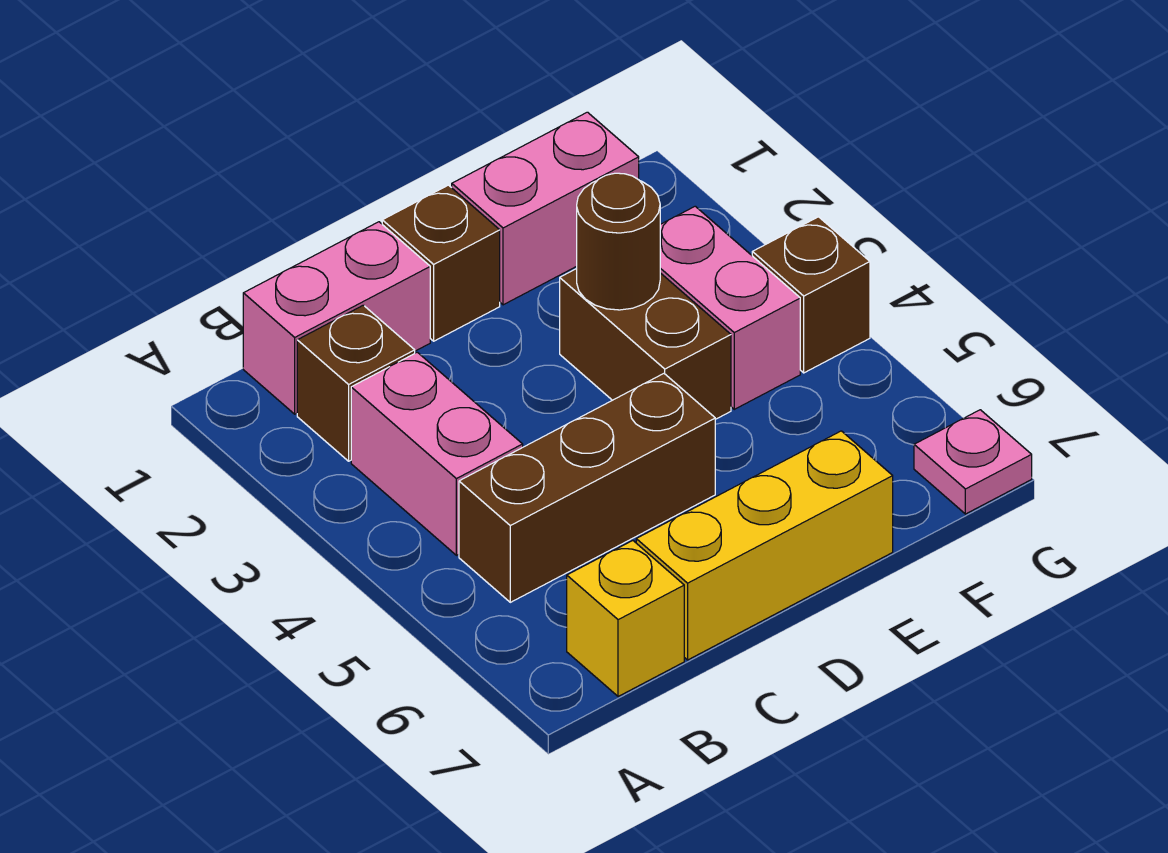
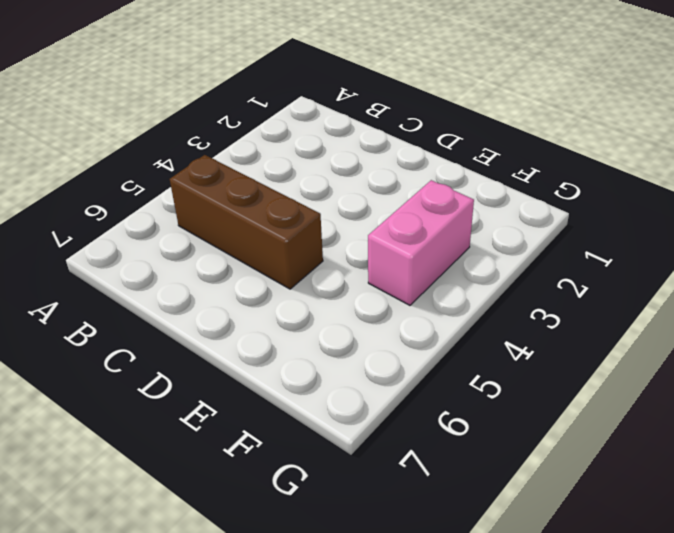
none -> pink brick B1:C1 level 1
none -> brown brick B2 level 1
none -> pink brick B3:B4 level 1

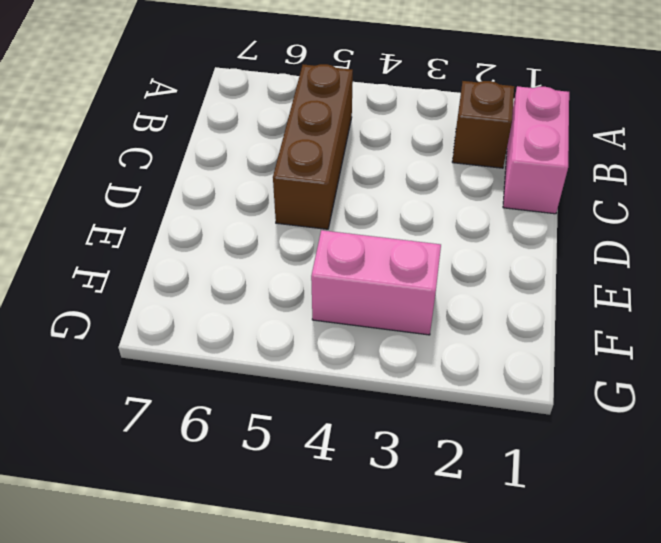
none -> pink brick B3:B4 level 1
none -> yellow brick B7 level 1
none -> yellow brick C7:E7 level 1

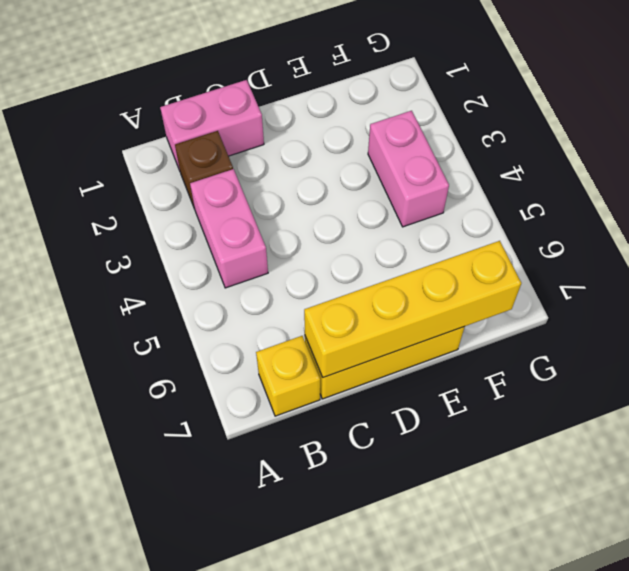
yellow brick C7:F7 level 2 -> none
none -> brown brick B5:D5 level 1
none -> brown brick D1 level 1
none -> pink brick E1:F1 level 1

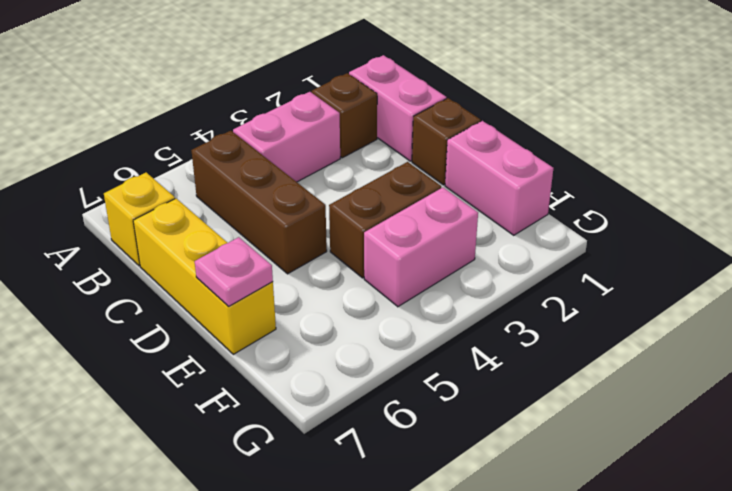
pink plate E7 level 2 -> pink plate G7 level 1
none -> brown brick G4 level 1
none -> brown round brick E3 level 2

